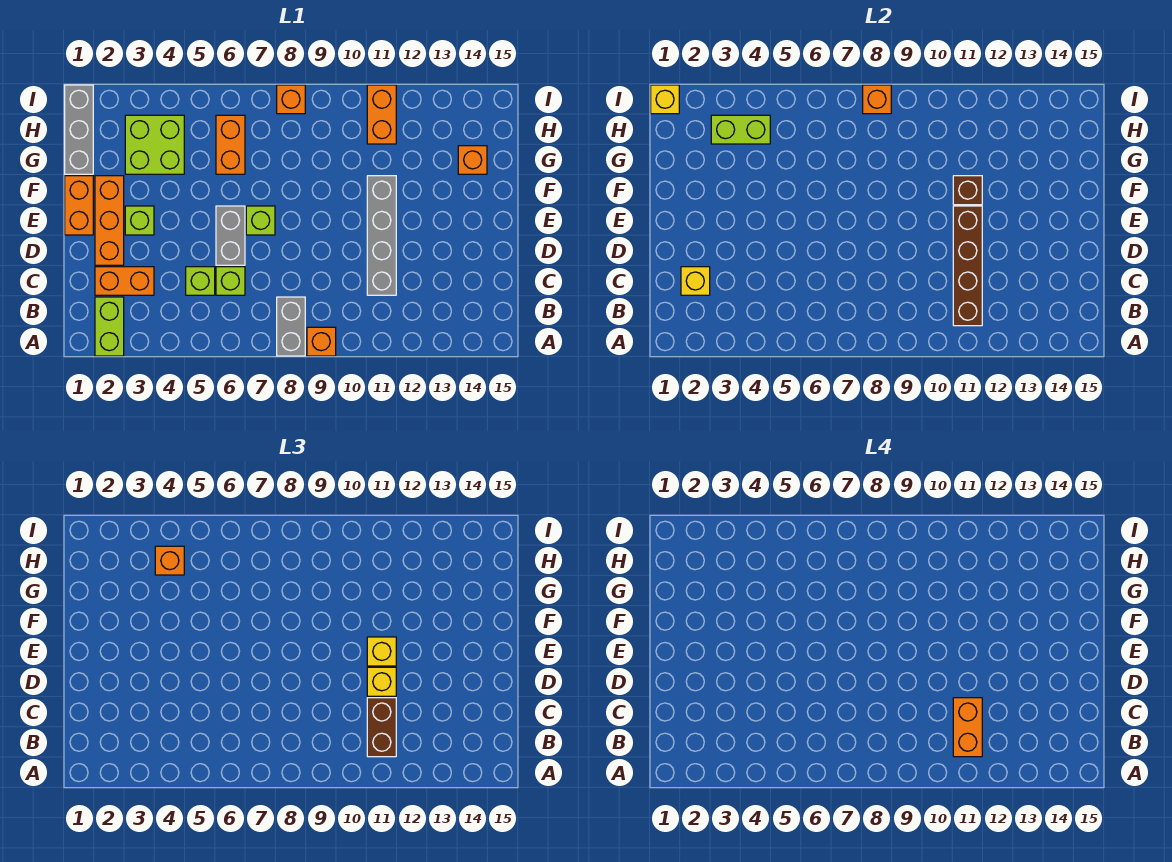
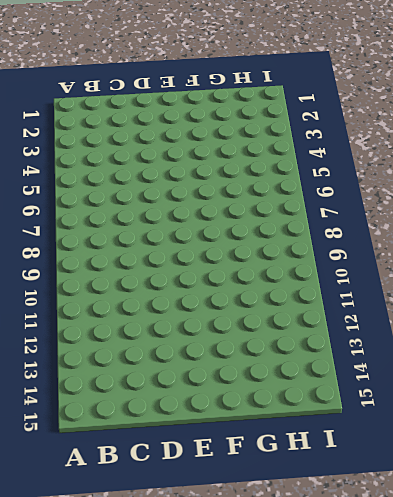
none -> lime brick A2:B2 level 1
none -> grey brick A8:B8 level 1
none -> orange brick A9 level 1

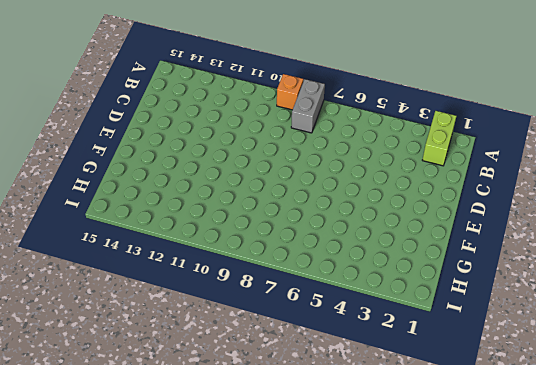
none -> orange brick C2:C3 level 1
none -> lime brick C5 level 1
none -> lime brick C6 level 1

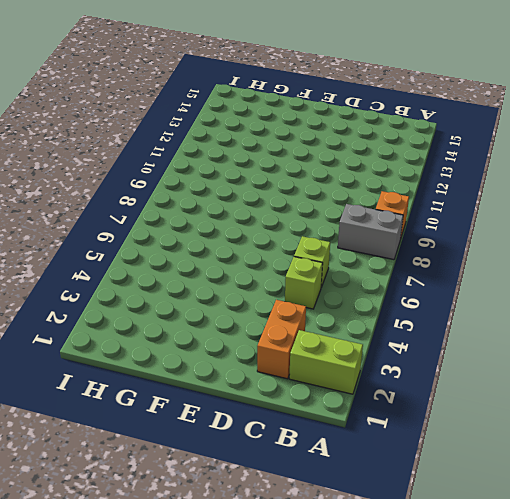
none -> grey brick C11:F11 level 1
none -> orange brick D2:F2 level 1
none -> grey brick D6:E6 level 1

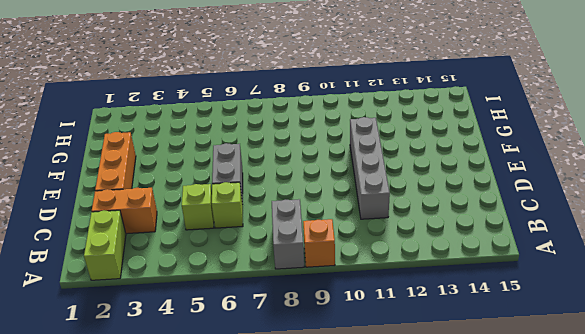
none -> orange brick E1:F1 level 1
none -> lime brick E3 level 1
none -> lime brick E7 level 1

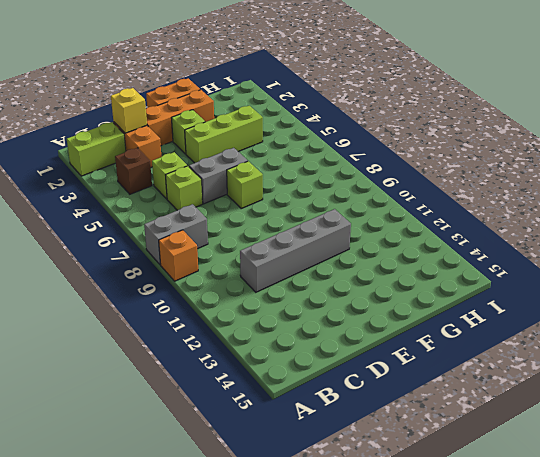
brown brick B4 level 1 -> brown brick F11 level 2
lime brick E4:G4 level 1 -> lime brick G3:H4 level 1
none -> grey brick G1:I1 level 1
none -> orange brick G6:H6 level 1
none -> orange brick G14 level 1

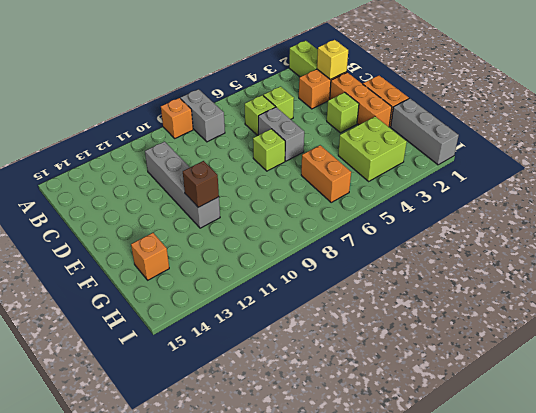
none -> orange brick H11:I11 level 1
none -> orange brick I8 level 1
none -> brown brick B11:E11 level 2

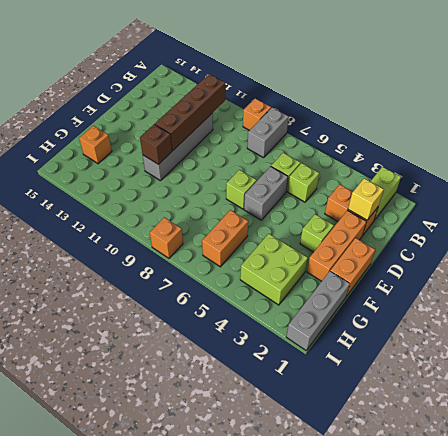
none -> orange brick H11:I11 level 1
none -> lime brick H3:H4 level 2
none -> yellow brick I1 level 2

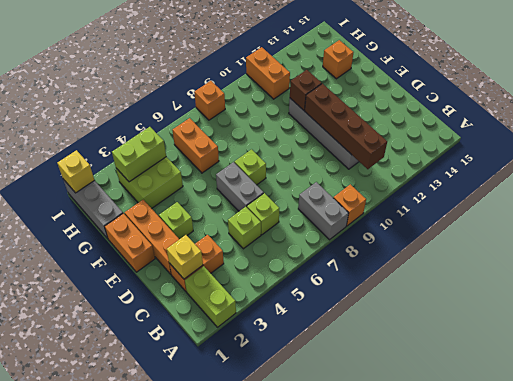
none -> orange brick I8 level 2
none -> brown brick B11:C11 level 3
none -> yellow brick D11 level 3

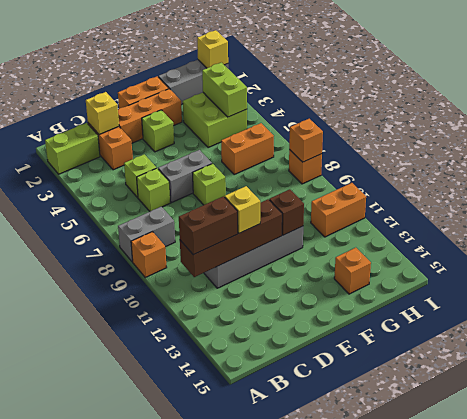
none -> yellow brick E11 level 3
none -> orange brick H4 level 3
none -> orange brick B11:C11 level 4

